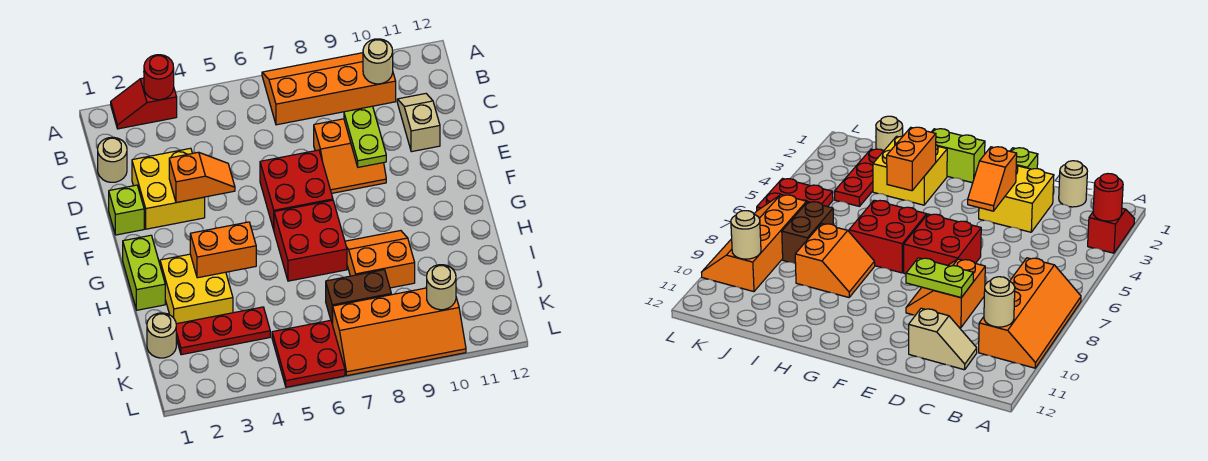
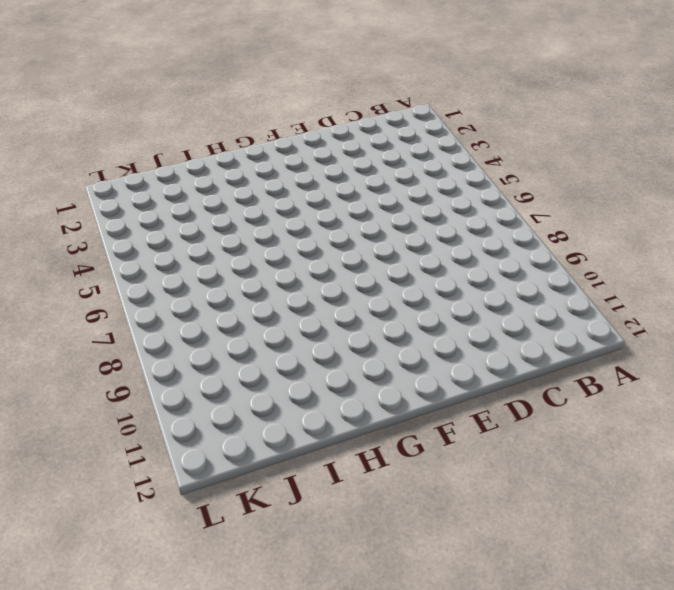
none -> red slope A2:A3 level 1 top 3
none -> orange slope A7:B10 level 1 top B
none -> tan round brick C1 level 1

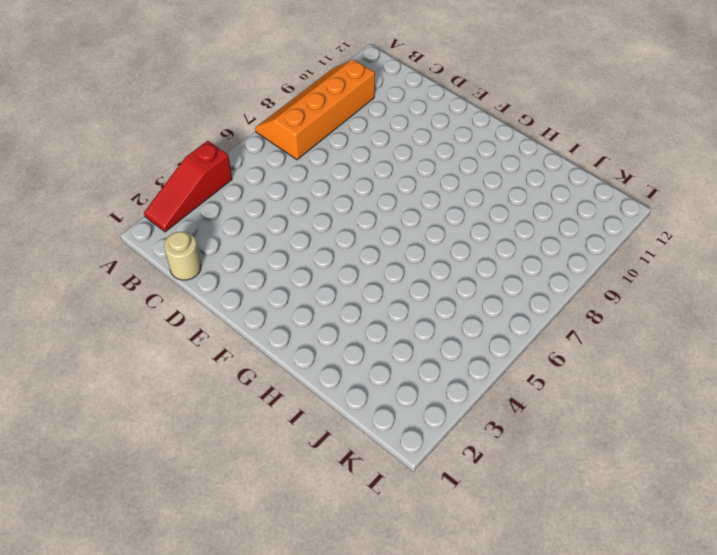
red slope A2:A4 level 1 top 4 -> red slope A2:A3 level 1 top 3
none -> tan slope C11:D11 level 1 top D
none -> yellow brick D2:E3 level 1
none -> orange slope D8:E9 level 1 top D

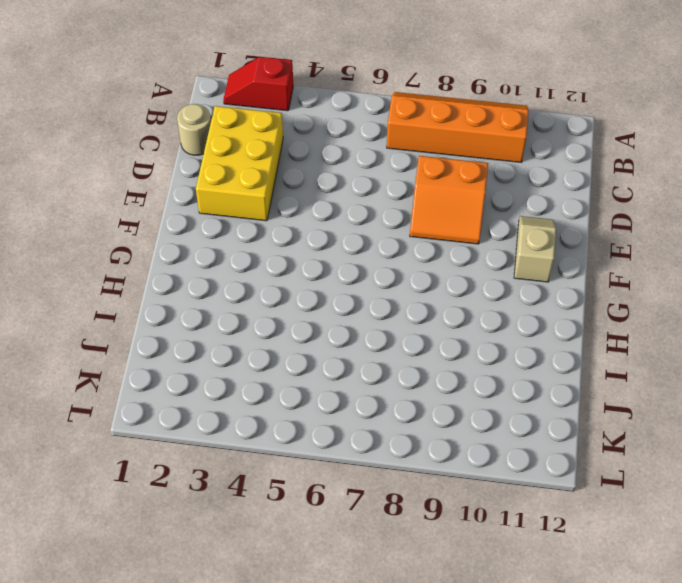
yellow brick C2:E3 level 1 -> yellow brick D2:E3 level 1
tan slope E11:F11 level 1 top F -> tan slope C11:D11 level 1 top D
none -> lime brick E1 level 1
none -> red brick E6:F7 level 1
none -> lime brick G1:H1 level 1

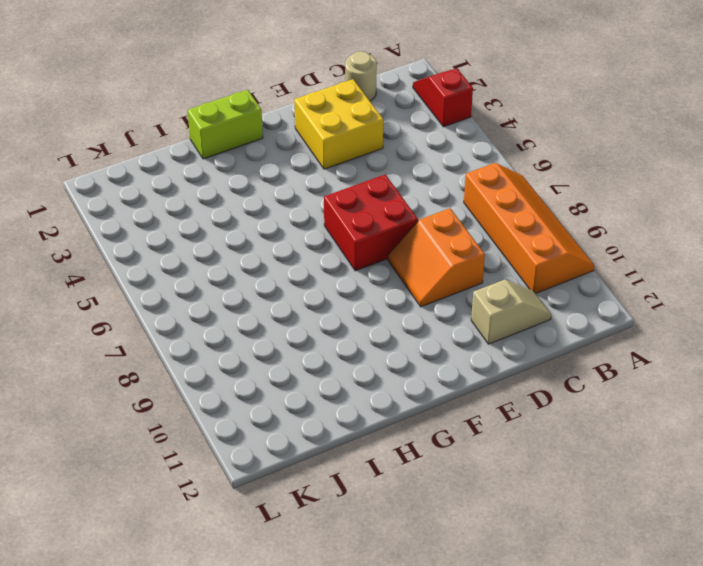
none -> lime brick E1 level 1
none -> red brick G6:H7 level 1
none -> yellow brick H2:I3 level 1

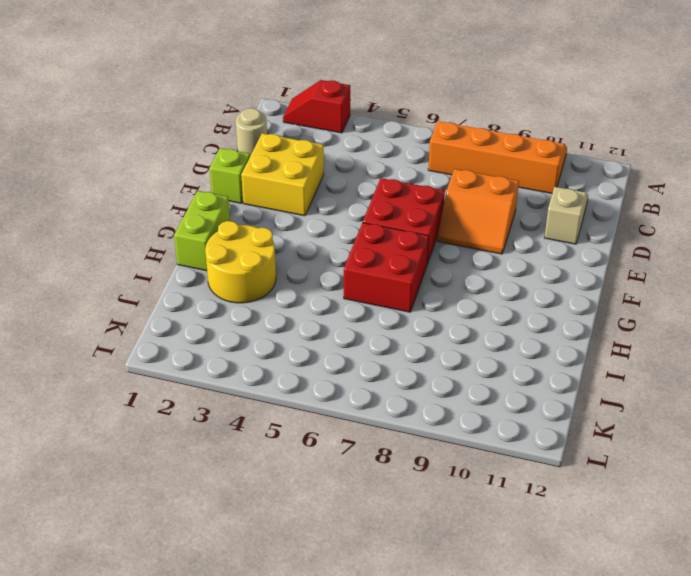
yellow round brick H2:I3 level 1 -> yellow brick H2:I3 level 1
none -> orange slope H8:I9 level 1 top I
none -> tan round brick J1 level 1
none -> red plate J2:J4 level 1

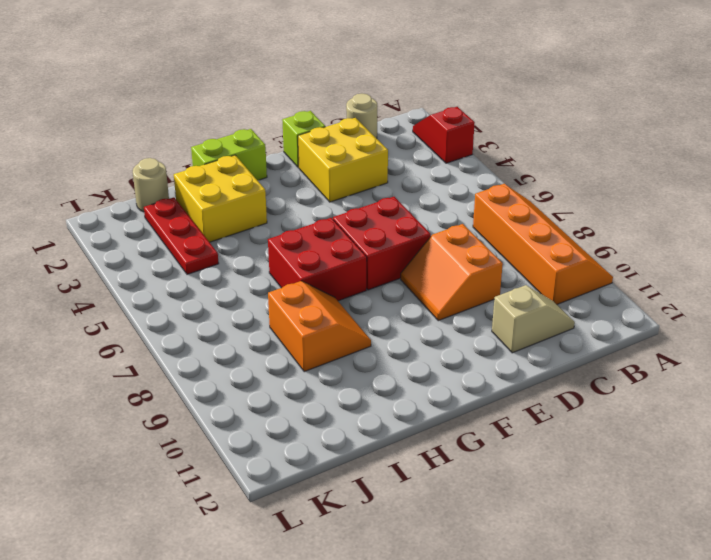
none -> brown brick J7:J8 level 1
none -> red plate K5:L6 level 1
none -> orange slope K7:L10 level 1 top K

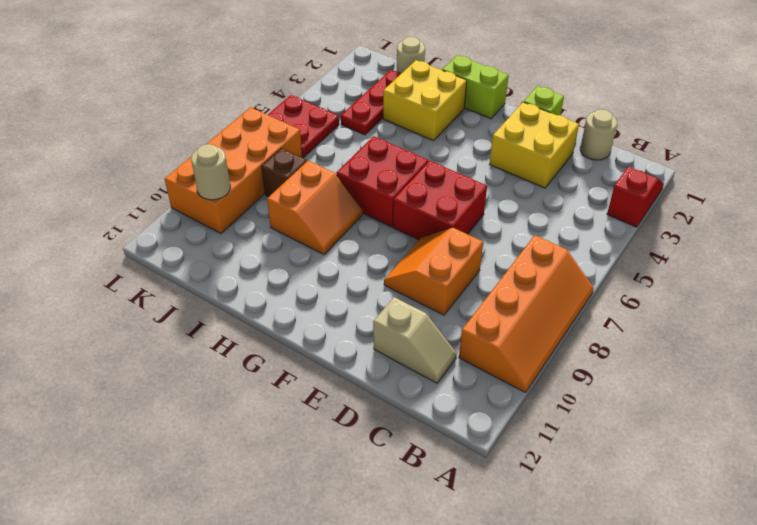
brown brick J8 level 1 -> brown brick J7:J8 level 1
orange brick K7:L10 level 1 -> orange slope K7:L10 level 1 top K
none -> red round brick A3 level 2
none -> tan round brick B10 level 2
none -> lime plate D9:E9 level 2

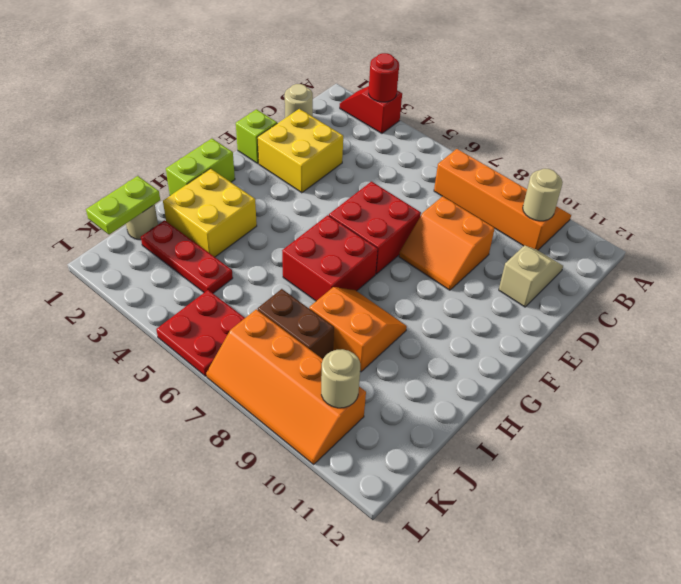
lime plate J1:K1 level 2 -> lime plate D9:E9 level 2
none -> orange slope E3:E4 level 2 top 3
none -> orange brick H3:H4 level 2

